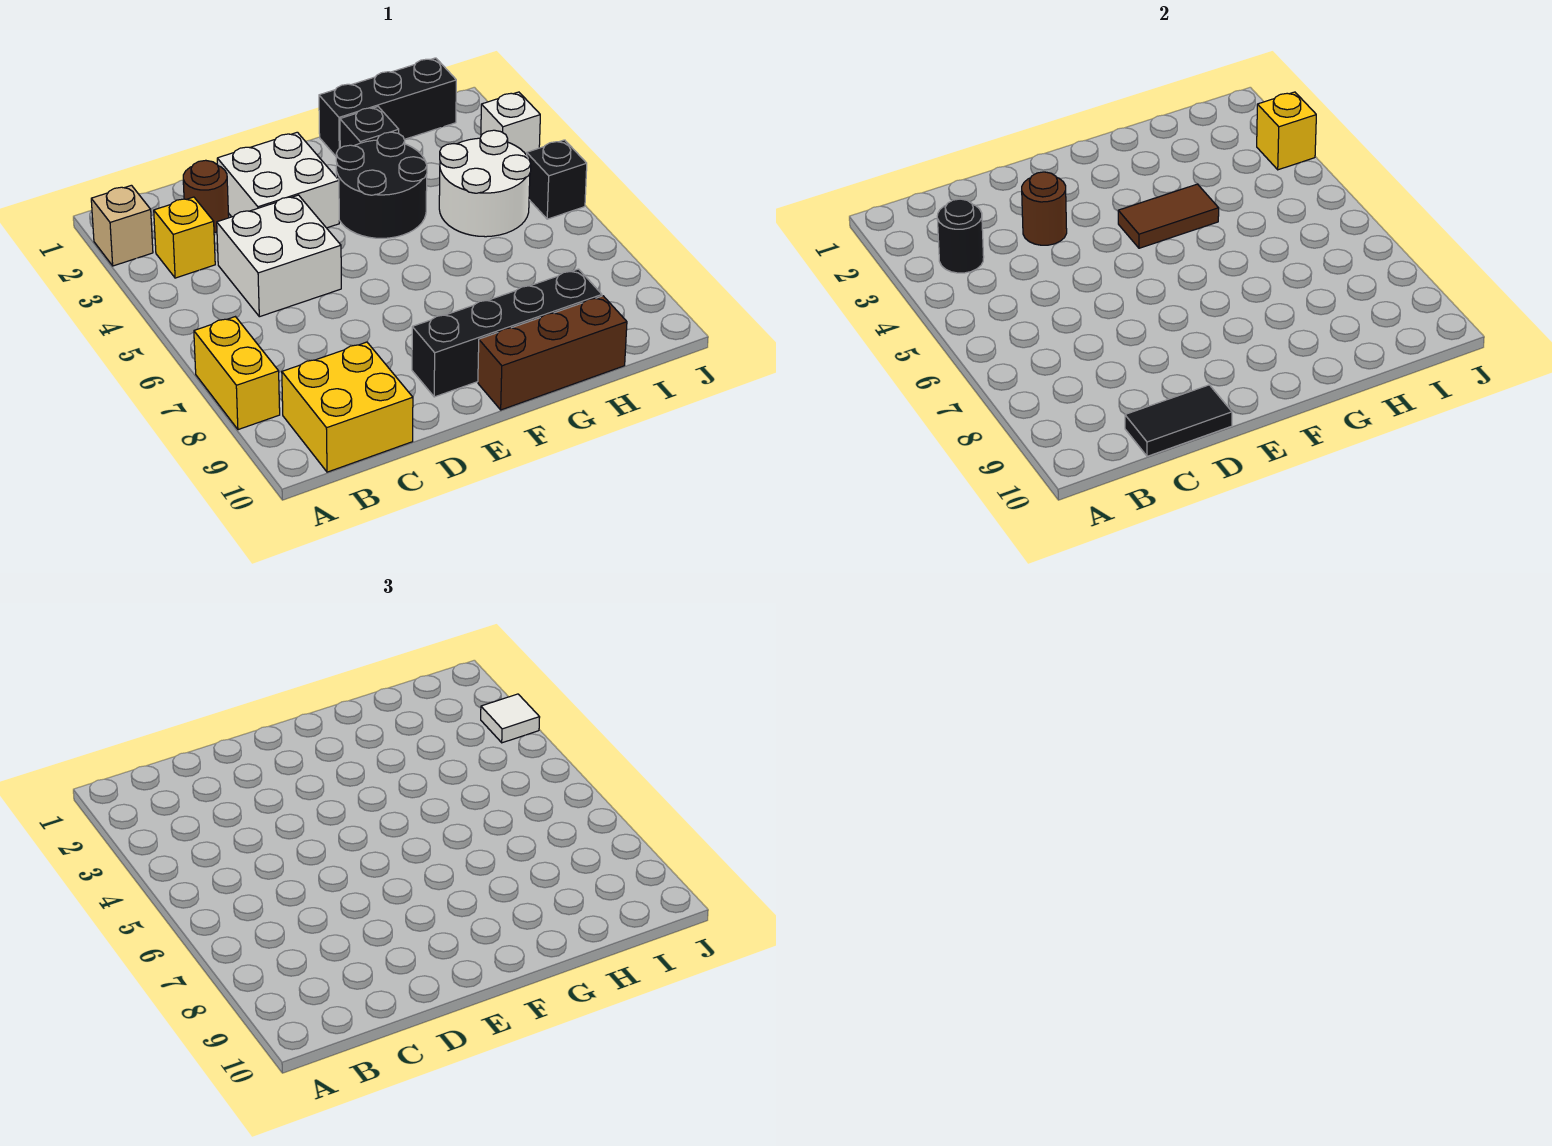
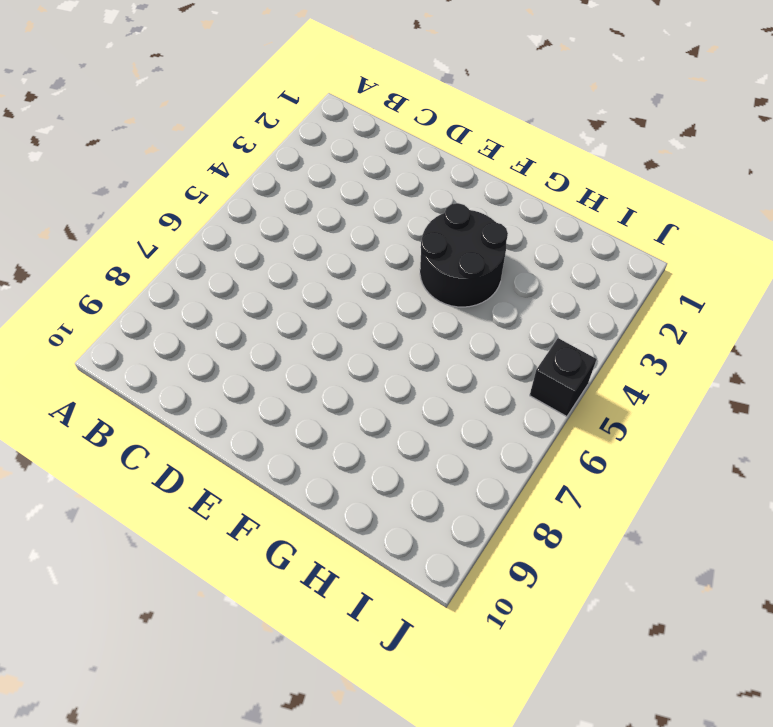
none -> tan brick A2 level 1
none -> yellow brick A7:A8 level 1
none -> yellow brick B3 level 1

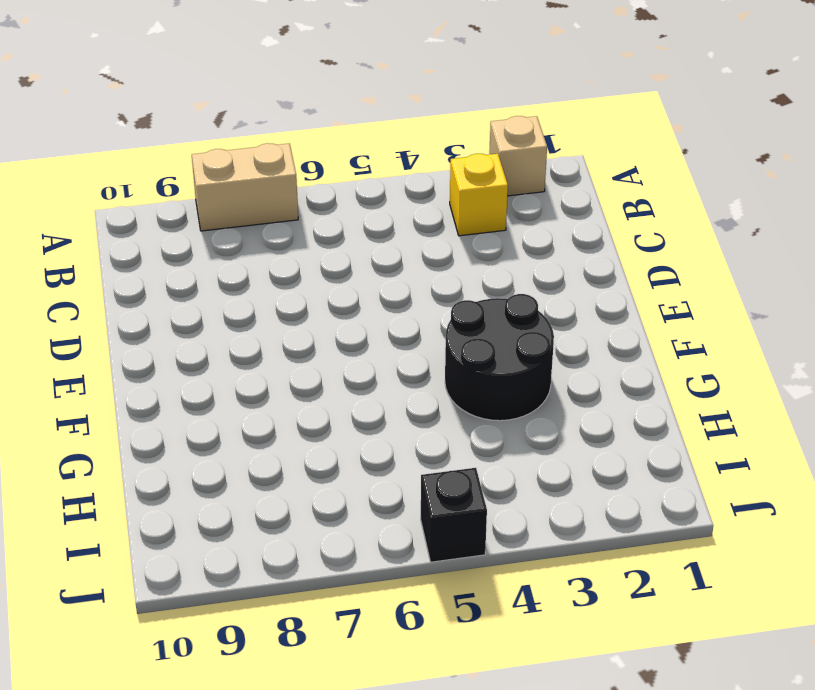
tan brick A7:A8 level 1 -> yellow brick A7:A8 level 1
none -> yellow brick B9:C10 level 1
none -> brown round brick C2 level 1
none -> white brick C4:D5 level 1

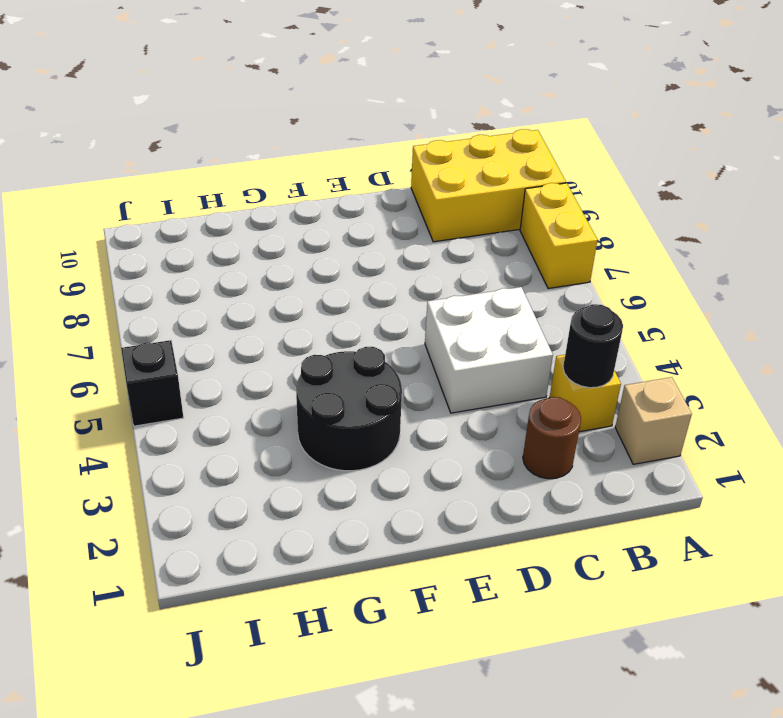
yellow brick A9:C10 level 1 -> yellow brick B9:C10 level 1
none -> white brick D2:E3 level 1
none -> black brick E9:H9 level 1
none -> brown brick F10:H10 level 1

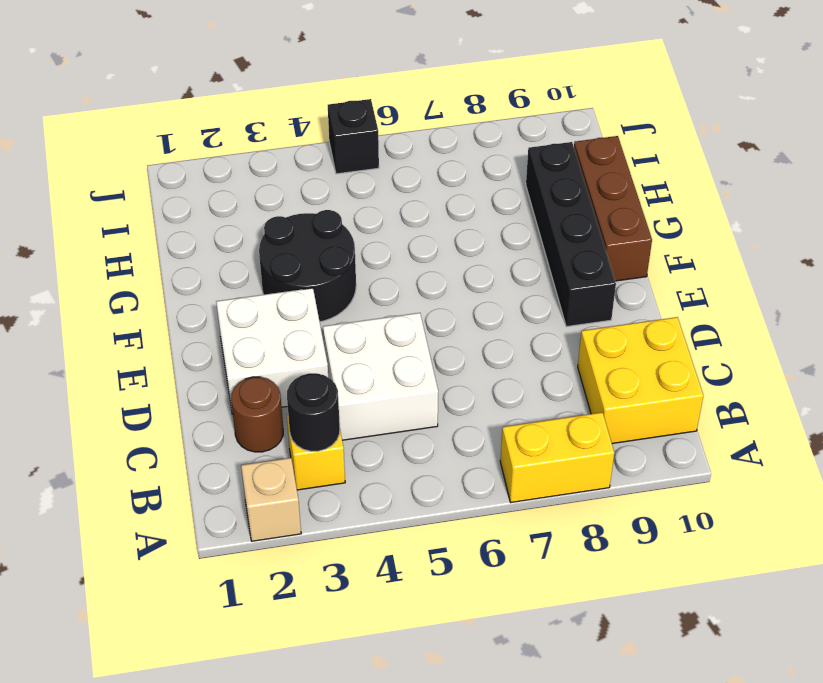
none -> black brick G1:I1 level 1
none -> black brick G2 level 1
none -> white round brick H4:I5 level 1

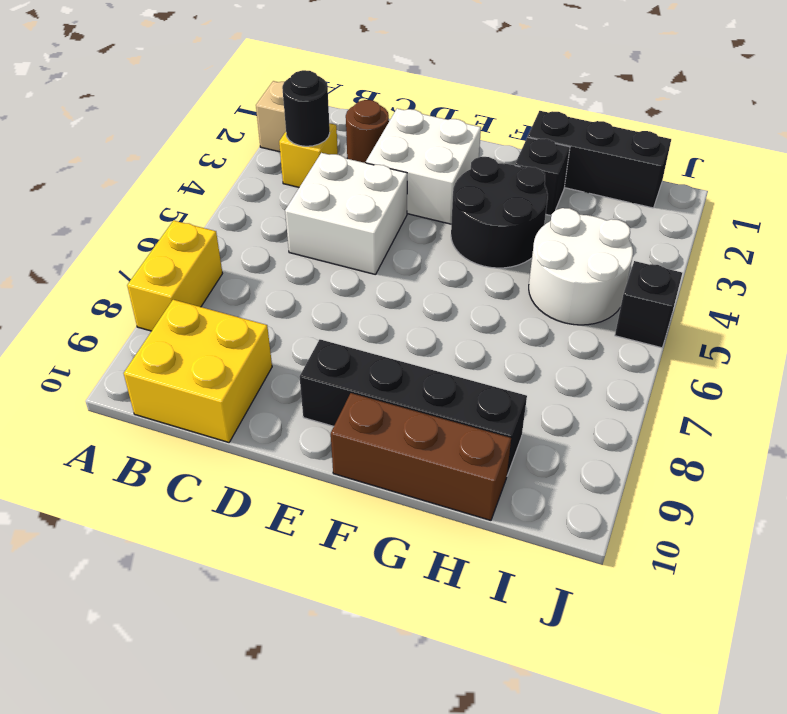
none -> white brick J3 level 1
none -> black tile C10:D10 level 2
none -> brown round brick D3 level 2

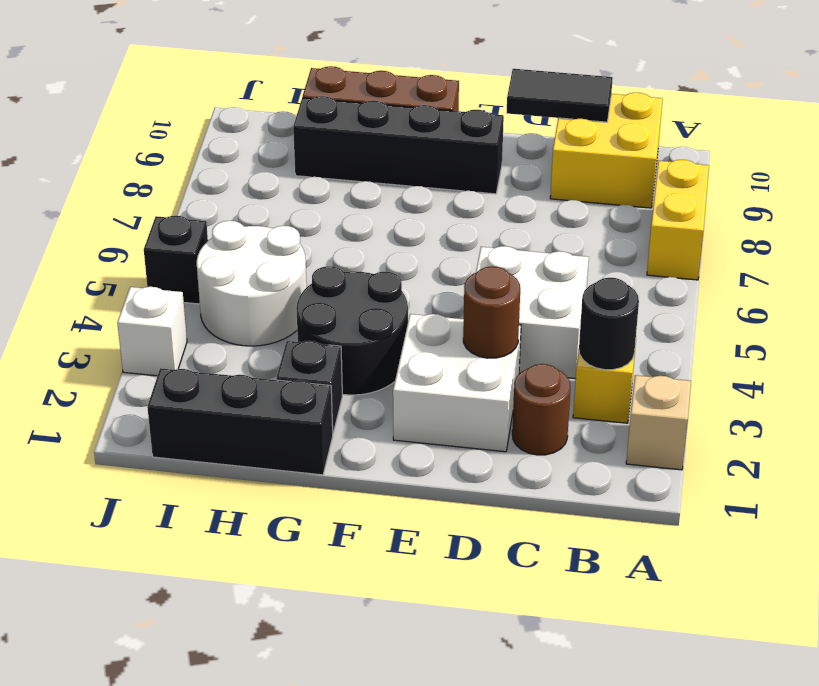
none -> brown tile F4:G4 level 2
none -> yellow brick J3 level 2
none -> white tile J3 level 3

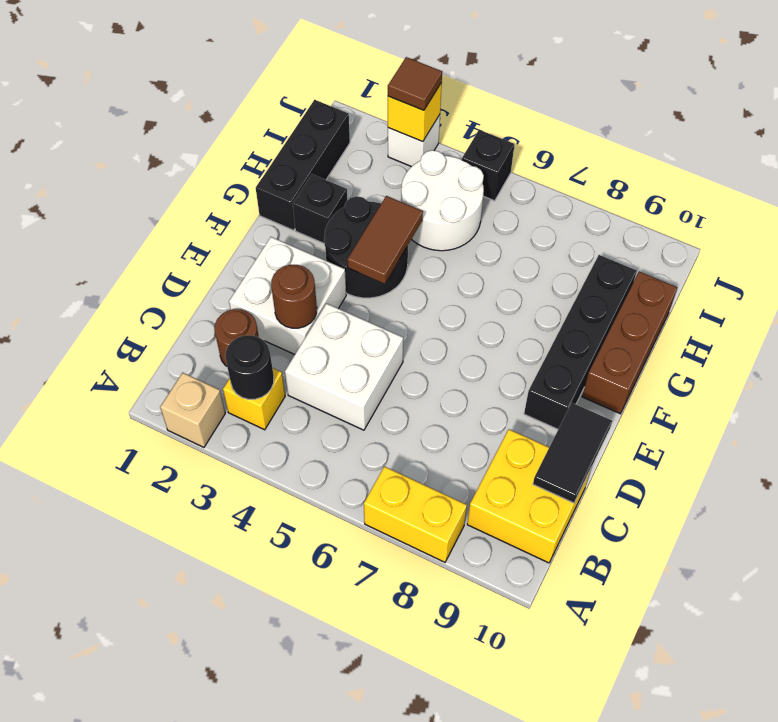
brown tile J3 level 3 -> white tile J3 level 3

